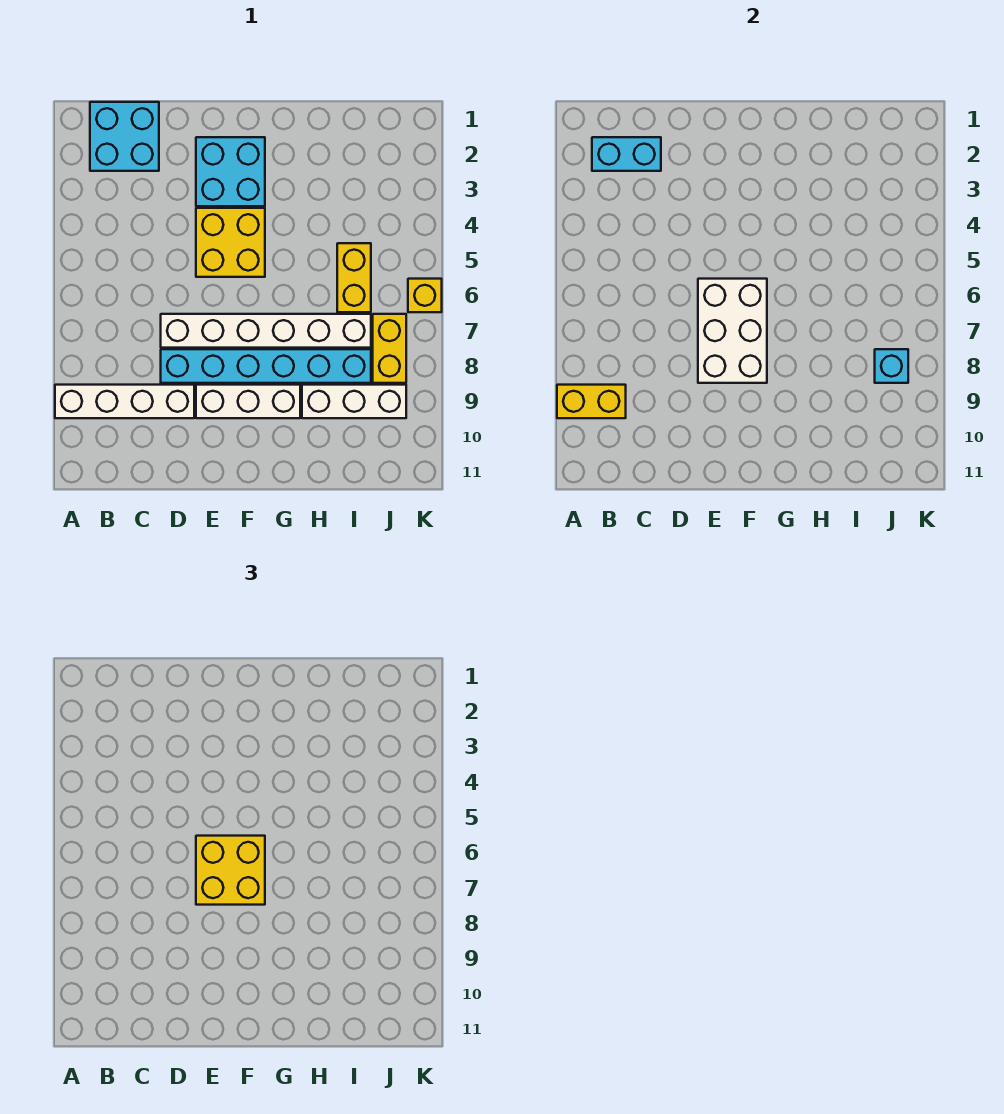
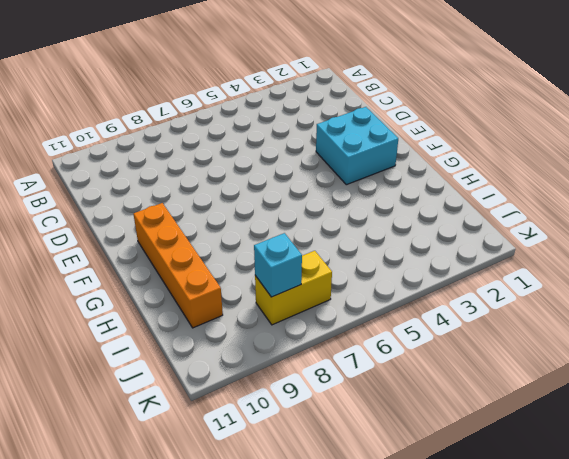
orange brick F10:I10 level 1 -> none
none -> white brick A9:D9 level 1
none -> cyan brick B1:C2 level 1
none -> white brick D7:I7 level 1

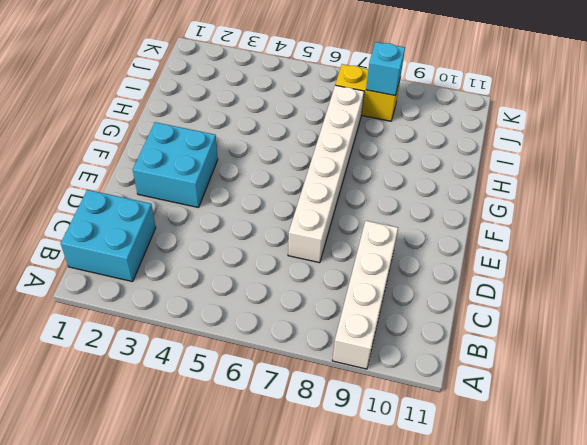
none -> cyan brick D8:I8 level 1
none -> yellow brick E4:F5 level 1
none -> white brick E9:G9 level 1

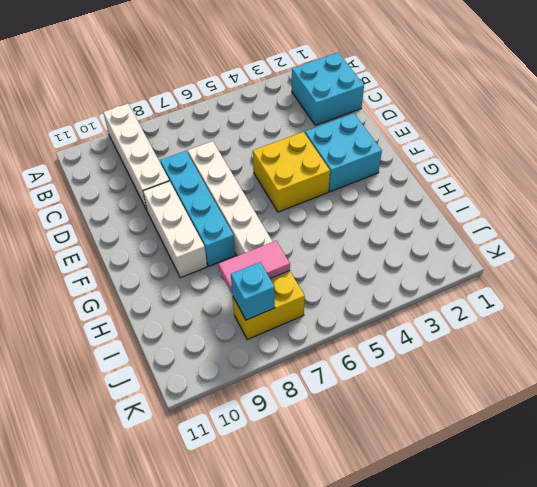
cyan brick D8:G8 level 1 -> cyan brick D8:I8 level 1
pink tile I7:I8 level 2 -> none
none -> white brick H9:J9 level 1
none -> yellow brick I5:I6 level 1
none -> yellow brick K6 level 1

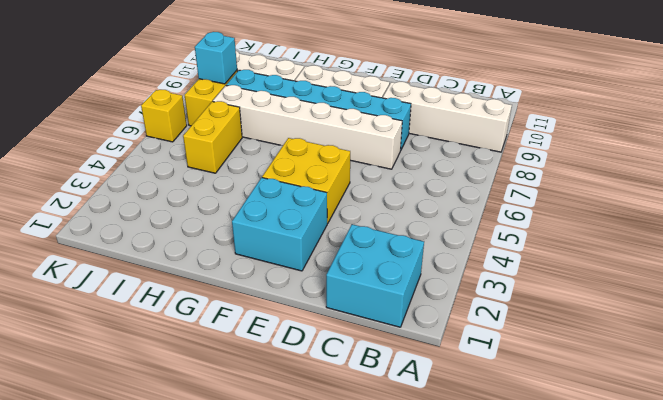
none -> yellow brick A9:B9 level 2
none -> cyan brick B2:C2 level 2
none -> white brick E6:F8 level 2

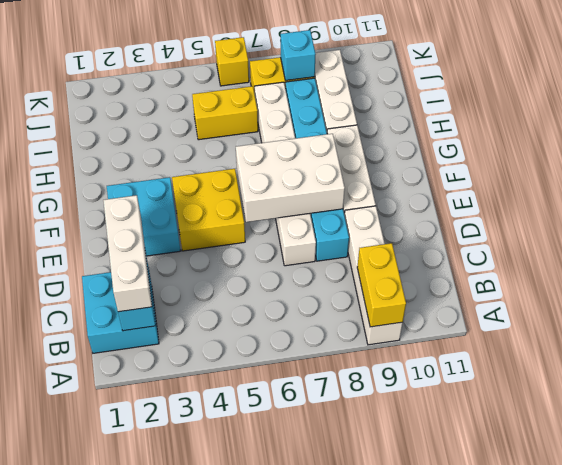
white brick B2:D2 level 3 -> none
none -> yellow brick E6:F7 level 3

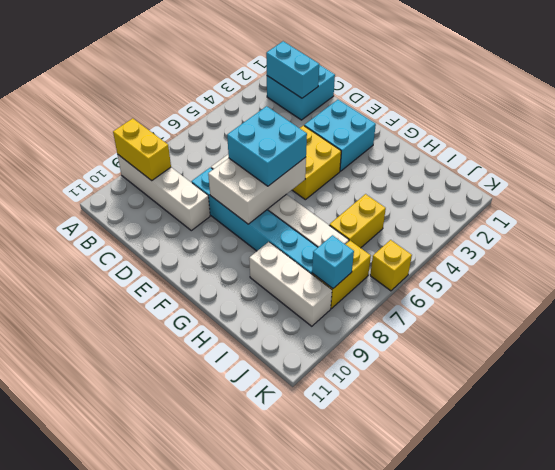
cyan brick E6:F7 level 3 -> yellow brick E6:F7 level 3
none -> white brick E9:G9 level 1

